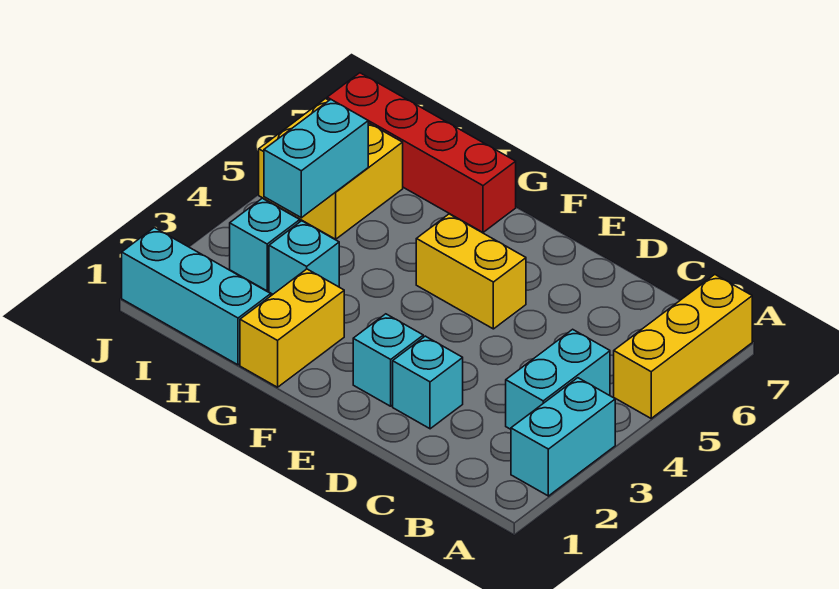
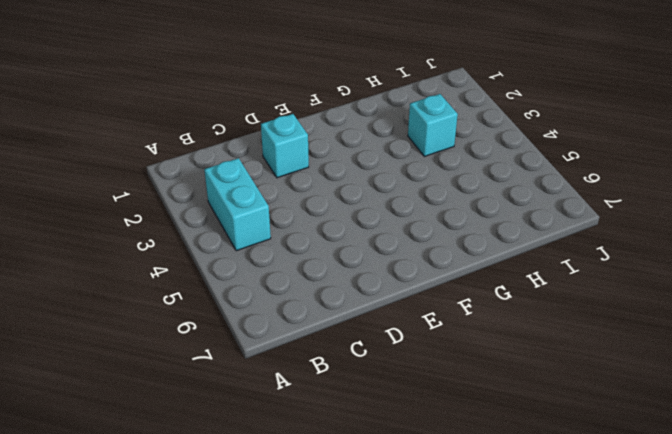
none -> cyan brick A2:A3 level 1
none -> yellow brick A5:A7 level 1
none -> cyan brick E2 level 1

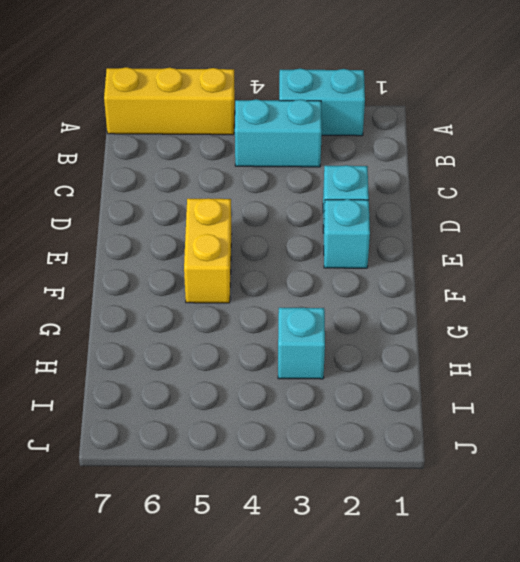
none -> yellow brick G1:G2 level 1
none -> red brick G7:J7 level 1
none -> cyan brick H1:J1 level 1

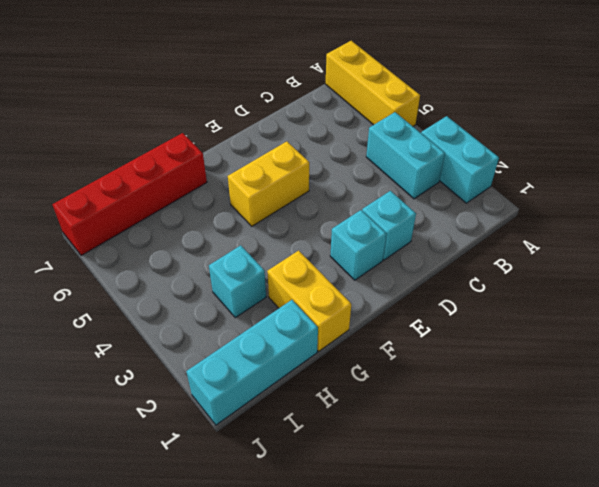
none -> cyan brick I3 level 1
none -> yellow brick I5:J6 level 1
none -> cyan brick I4:I5 level 2

